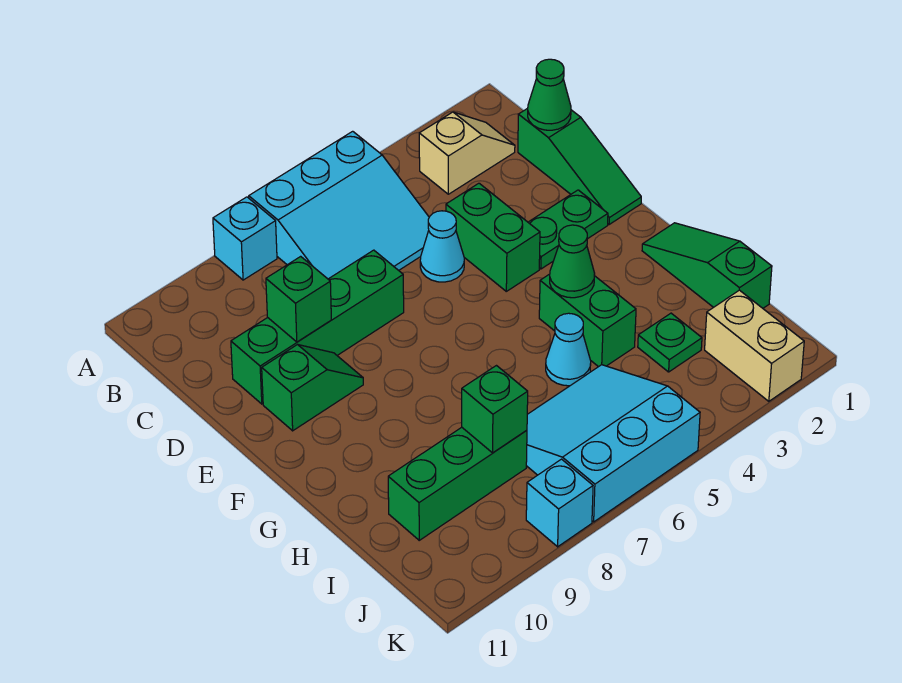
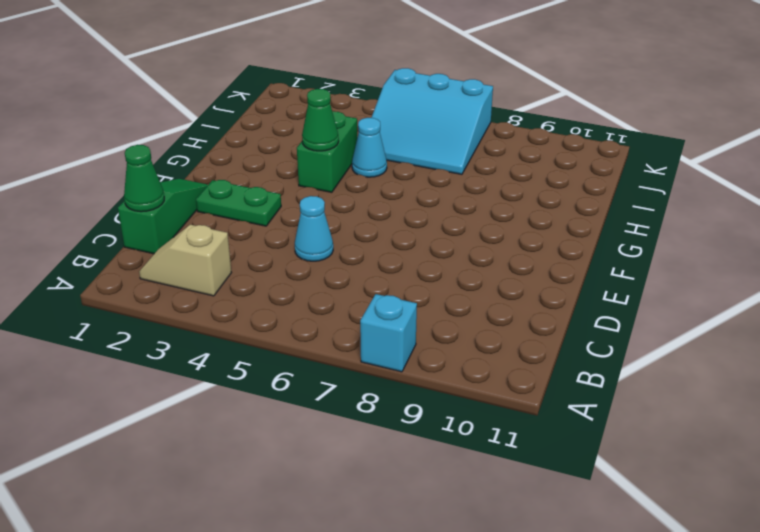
none -> cyan slope A5:C7 level 1 top A
none -> green brick D4:E4 level 1
none -> green brick D7:D10 level 1

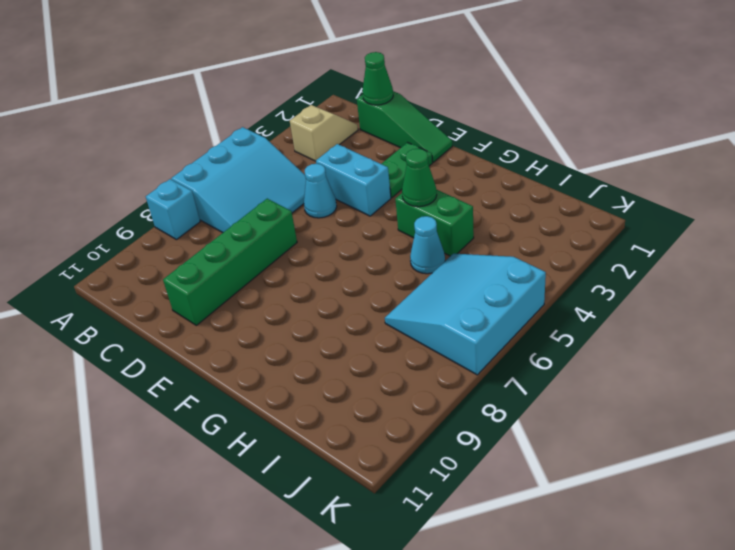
cyan brick D4:E4 level 1 -> green brick D4:E4 level 1
none -> green slope E9:E10 level 1 top 10
none -> green slope G1:I1 level 1 top I
none -> green plate I3 level 1

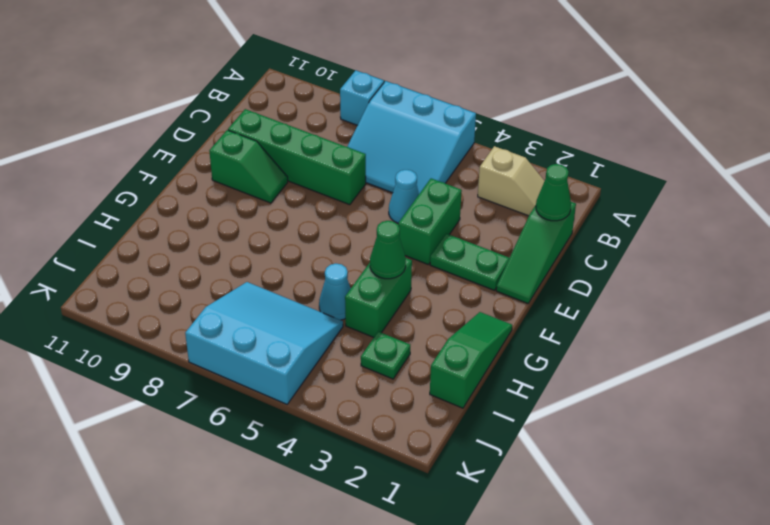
none -> green brick I8:I10 level 1
none -> tan brick J2:K2 level 1
none -> cyan brick K8 level 1

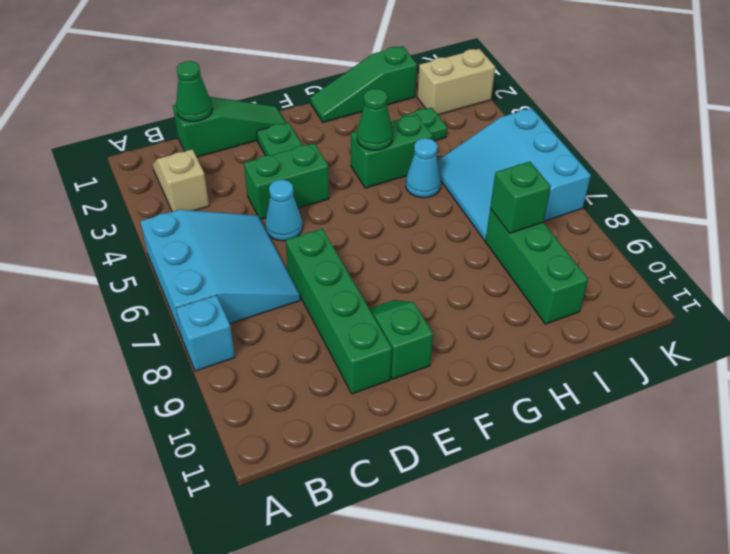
none -> cyan brick K8 level 1
none -> green brick D9 level 2

